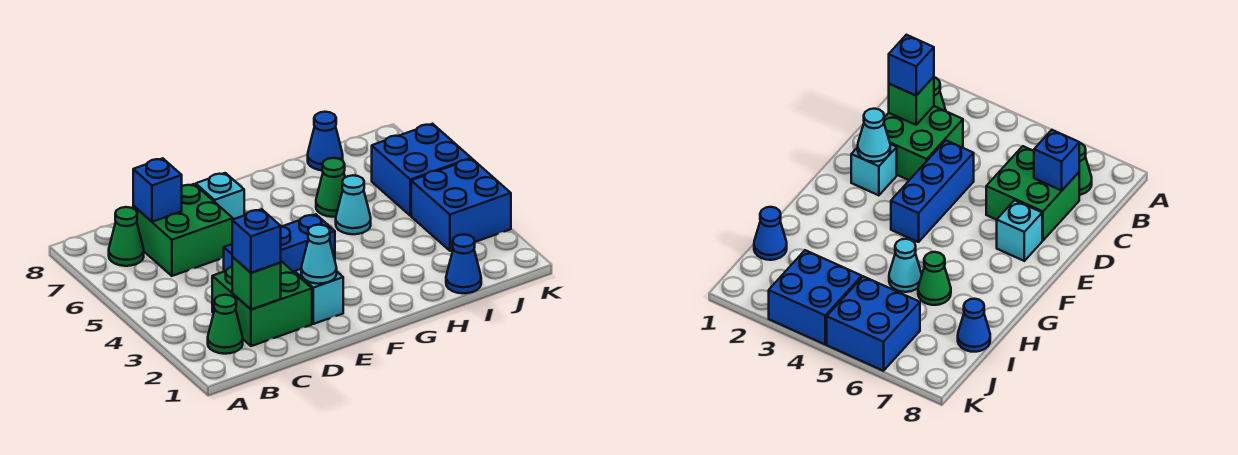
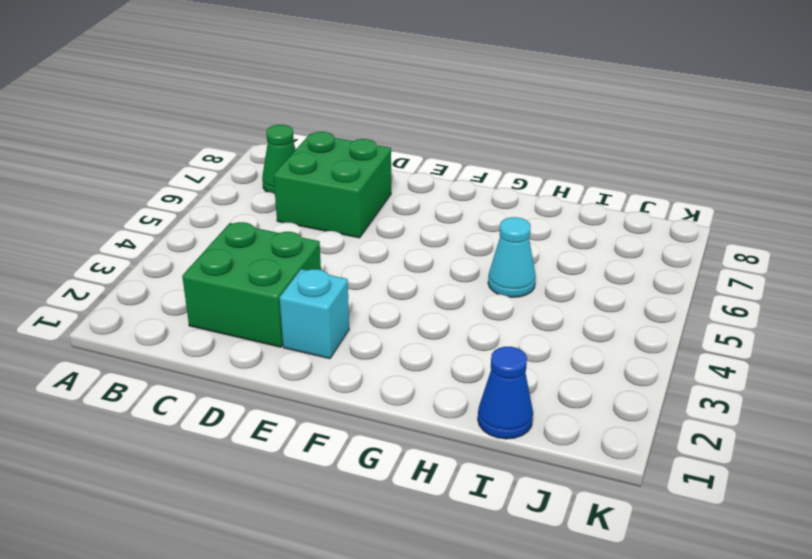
none -> green cone B2 level 1
none -> blue brick D4:F4 level 1
none -> cyan brick E7 level 1

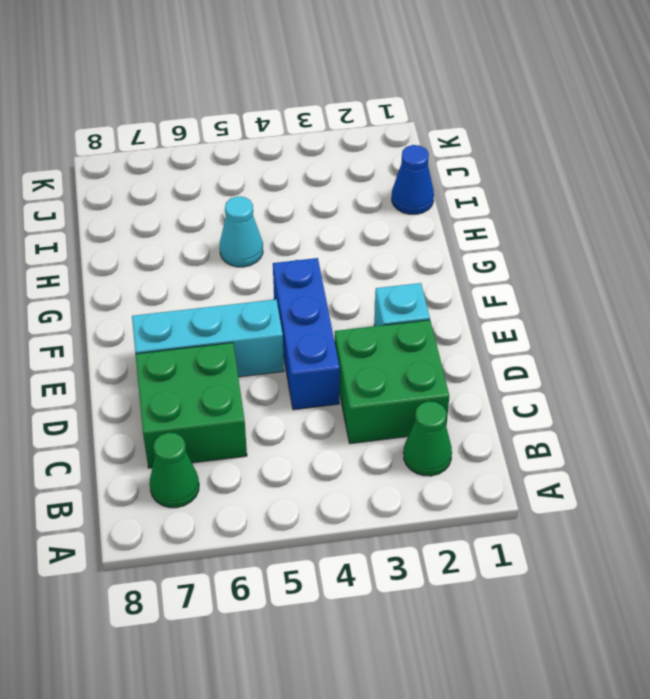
cyan brick E5:E7 level 1 -> cyan brick E7 level 1
none -> green cone H6 level 1
none -> blue cone I8 level 1
none -> blue brick J3:K4 level 1

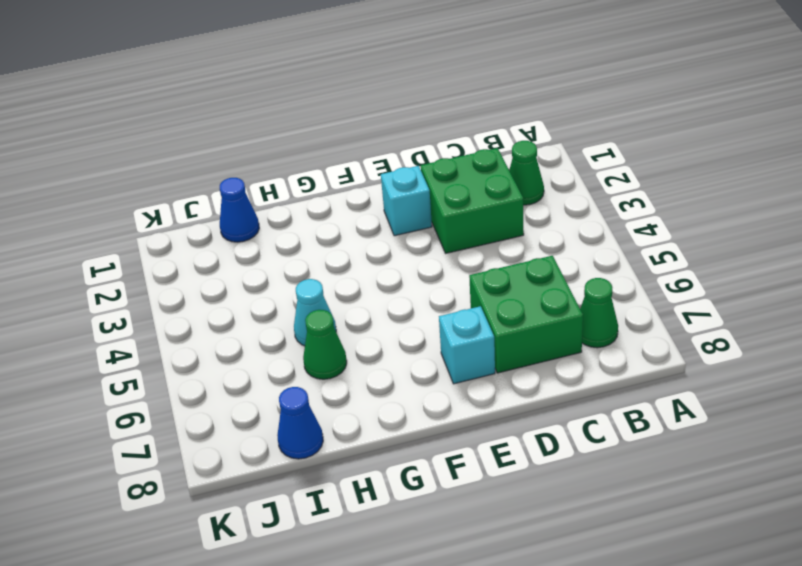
none -> blue brick D4:F4 level 1
none -> blue brick J3:K4 level 1
none -> blue brick J5:K6 level 1

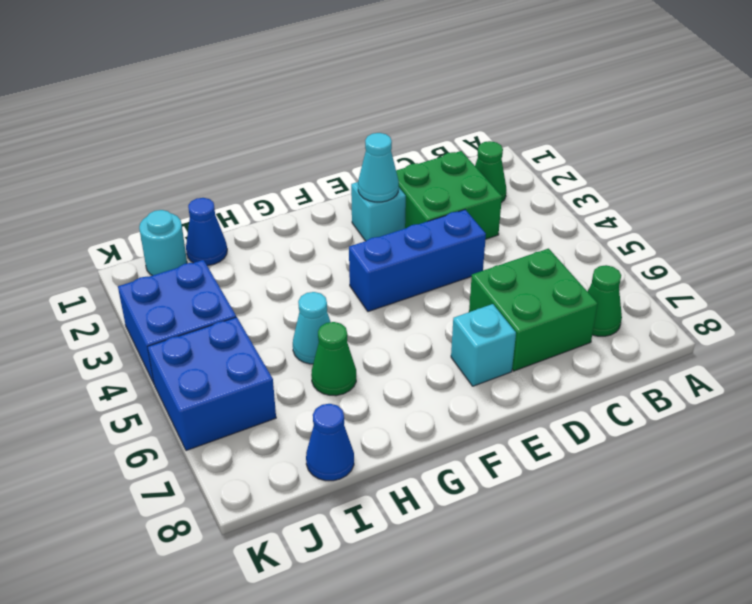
cyan round brick J1 level 1 -> none
none -> green brick C2 level 2
none -> blue brick C7 level 2
none -> blue brick C2 level 3

